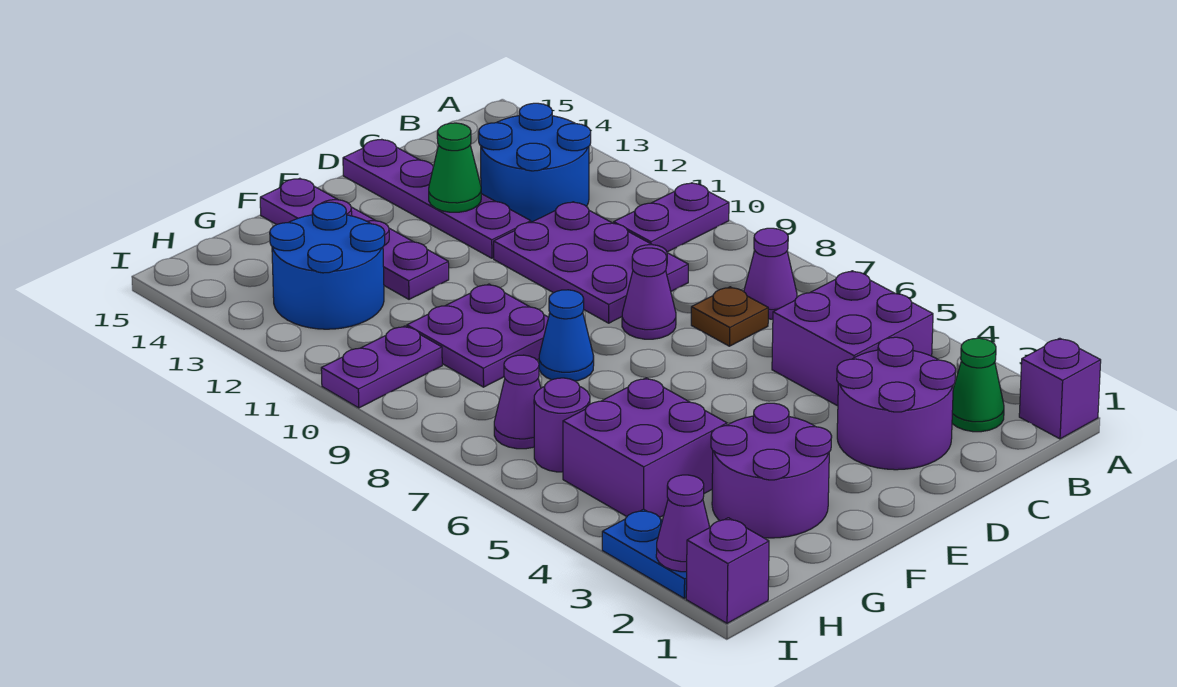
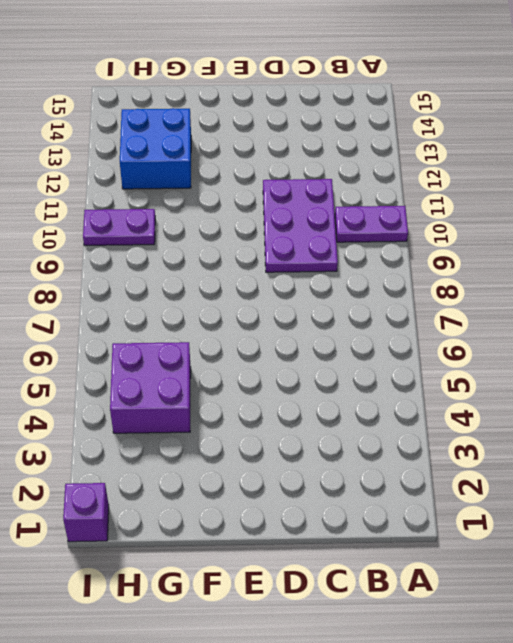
blue brick G12:H13 level 1 -> blue round brick G12:H13 level 1
none -> purple brick A1 level 1
none -> green cone B2 level 1
none -> purple brick B4:C5 level 1

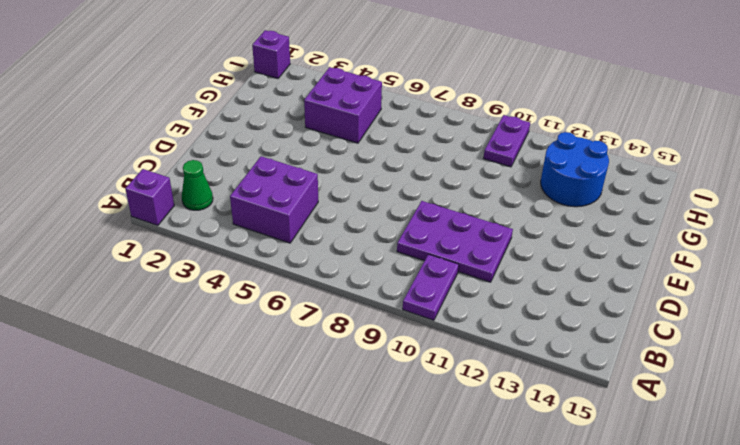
none -> purple cone B7 level 1
none -> blue round brick B12:C13 level 1
none -> purple round brick C2:D3 level 1

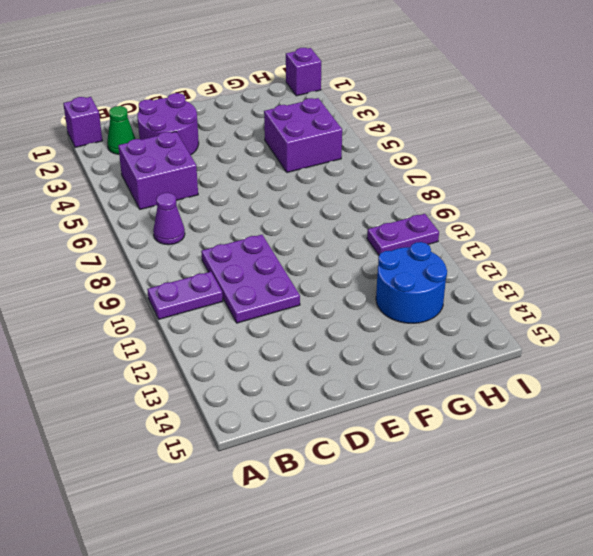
none -> blue round brick B12:C13 level 1
none -> brown plate C7 level 1
none -> purple cone D8 level 1

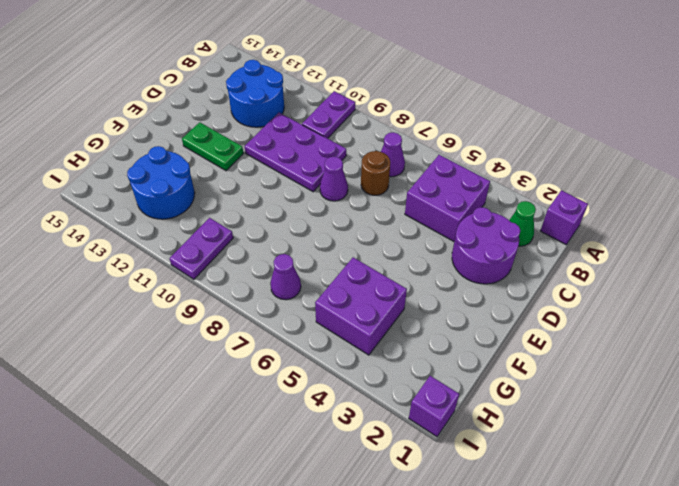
brown round brick C7 level 1 -> brown plate C7 level 1
green plate E12:E13 level 1 -> none
none -> purple plate D12:D15 level 1
none -> purple round brick F2:G3 level 1
none -> blue cone F8 level 1

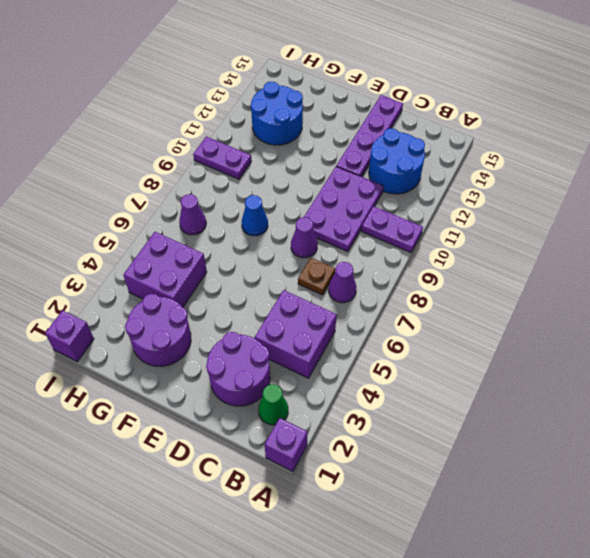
none -> purple plate F9:G10 level 1
none -> purple plate F12:F15 level 1
none -> purple round brick H6 level 1

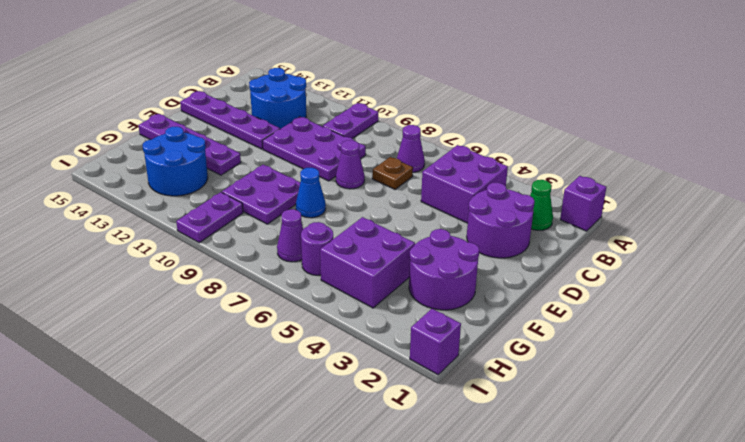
none -> blue plate I2:I3 level 1
none -> green cone D13 level 2
none -> purple cone I2 level 2

